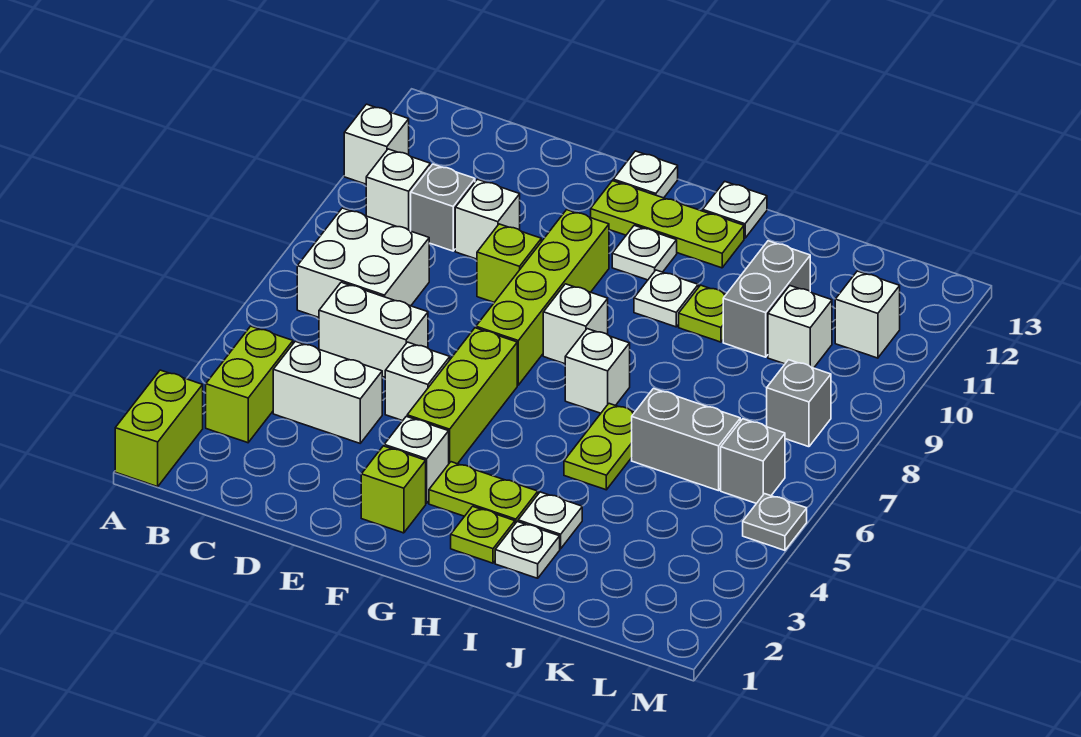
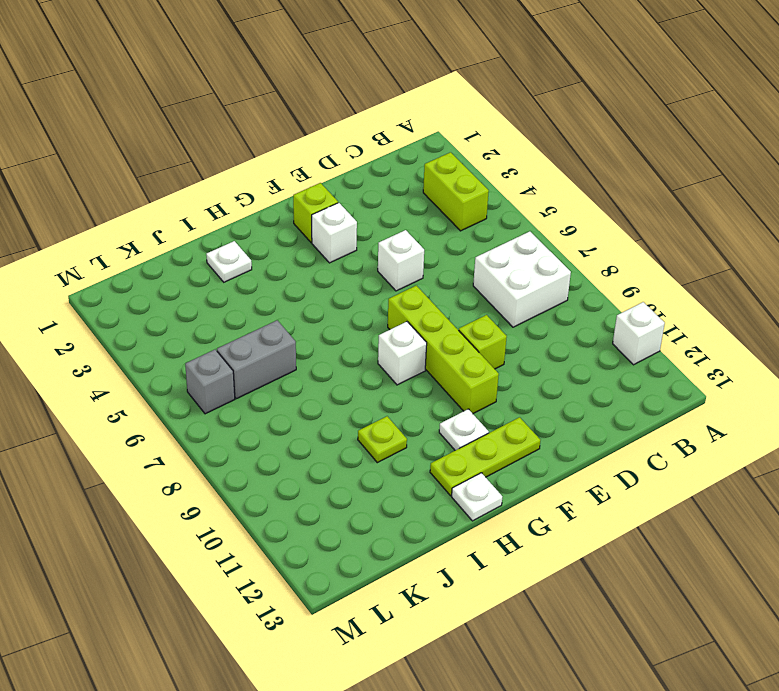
none -> lime brick A1:A2 level 1
none -> white brick B10 level 1
none -> white brick C4:D4 level 1
none -> white brick C6:D6 level 1

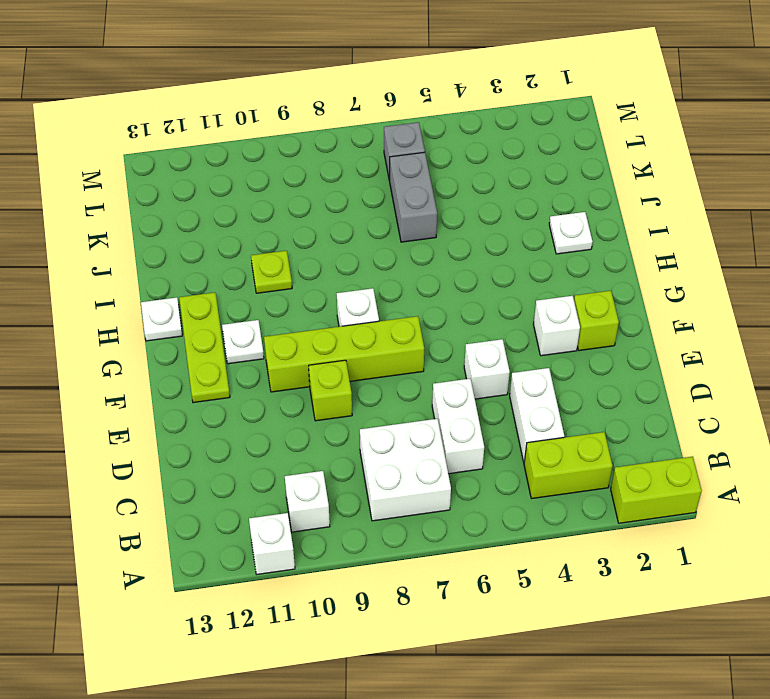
none -> grey brick C10 level 1
none -> white brick D10 level 1
none -> lime brick F4:F6 level 1
none -> white plate F13 level 1

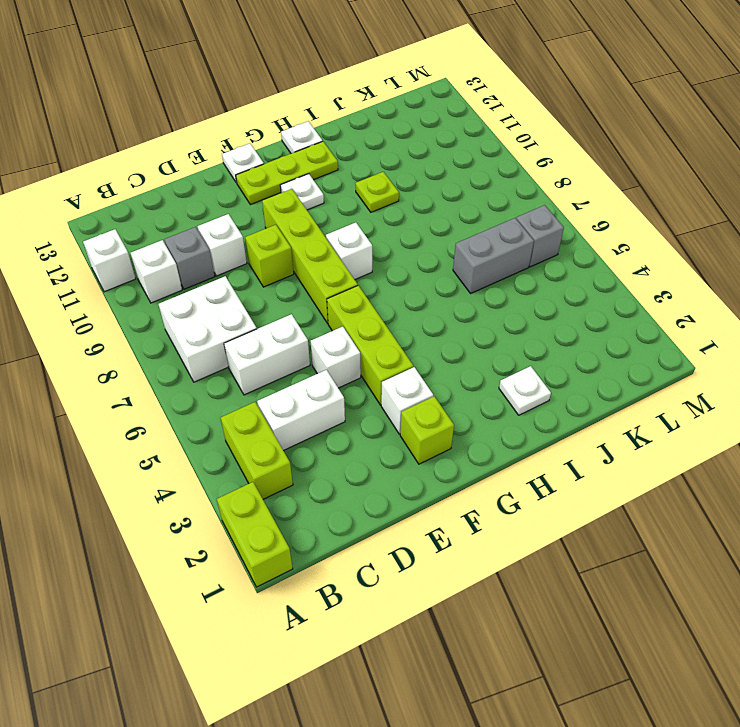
none -> lime plate G3:H3 level 1
none -> lime plate H2 level 1
none -> white brick H7 level 1
none -> white plate H10 level 1

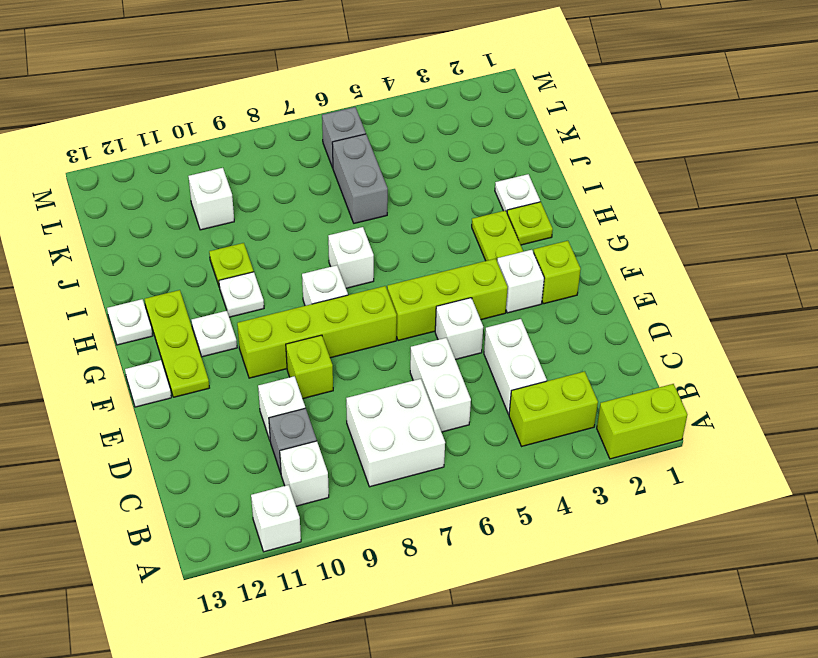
none -> white plate I3 level 1
none -> lime plate I5:I6 level 1
none -> grey brick J10:J11 level 1
none -> grey brick L8 level 1

